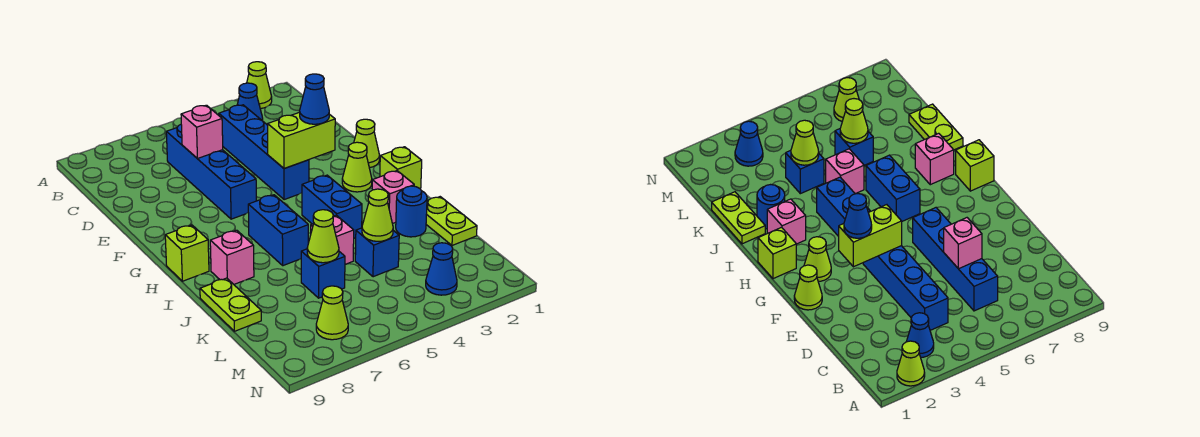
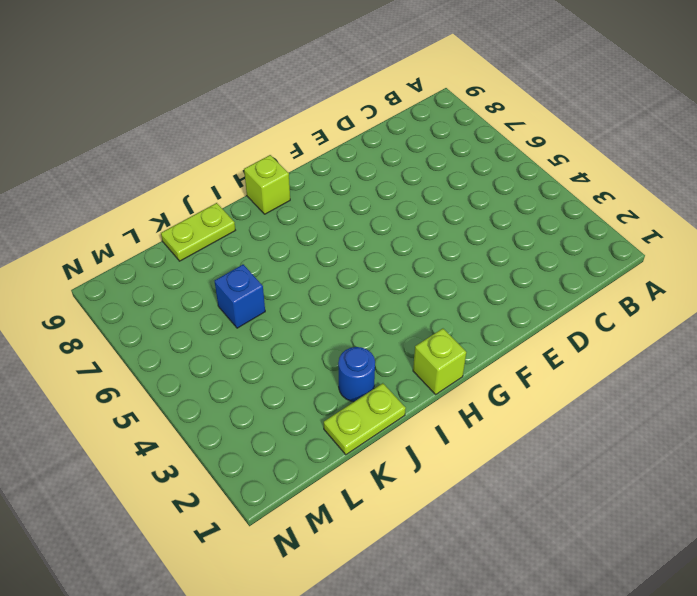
none -> lime cone A2 level 1
none -> blue cone B3 level 1
none -> blue brick C4:F4 level 1

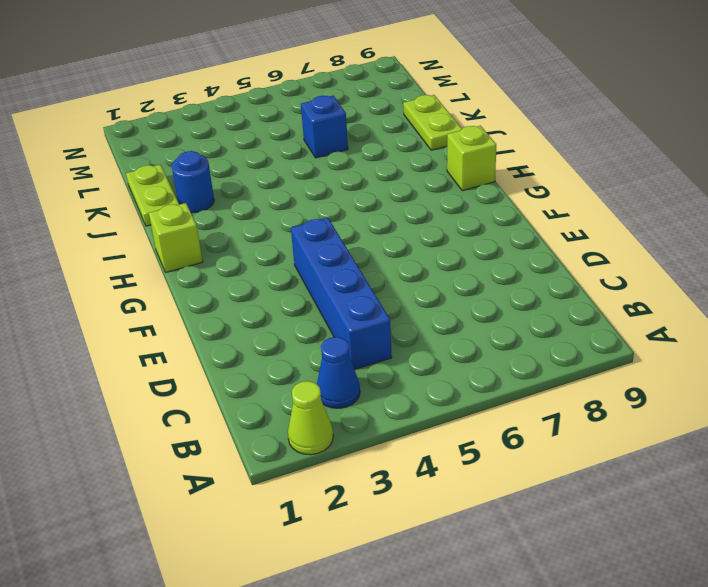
none -> blue brick C6:F6 level 1
none -> lime cone F1 level 1
none -> lime cone G2 level 1

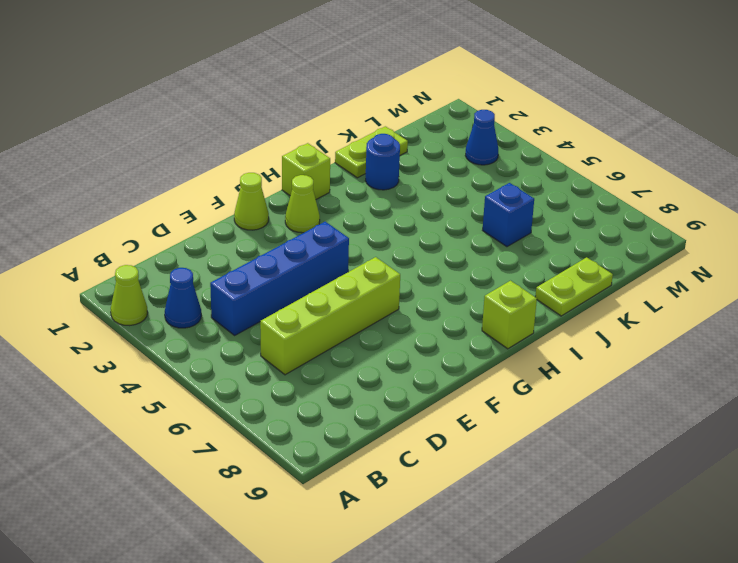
lime brick C6:F6 level 1 -> blue brick C6:F6 level 1
none -> blue brick H4:I4 level 1
none -> blue brick H6:I6 level 1
none -> pink brick I2 level 1

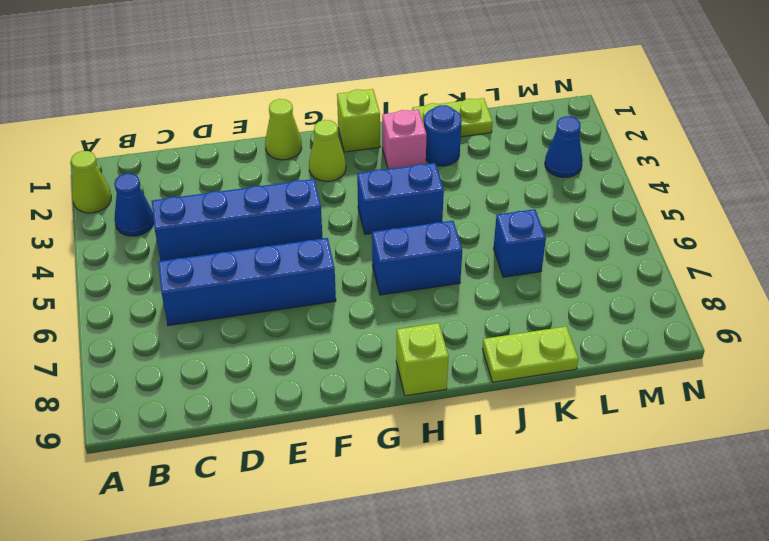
none -> pink brick I8 level 1
none -> pink brick J5 level 1
none -> blue brick K4 level 1

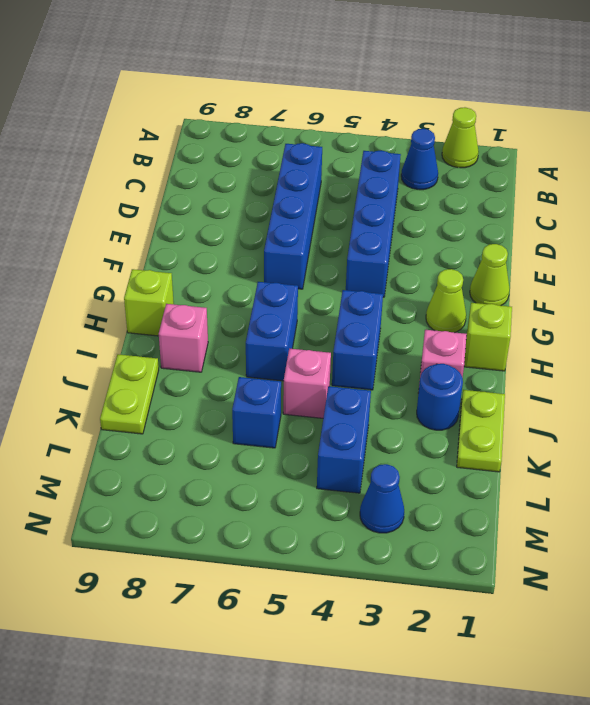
blue brick K4:L4 level 1 -> blue brick K4 level 1
none -> lime cone M7 level 1
none -> pink brick D6 level 2
none -> lime brick F3:F4 level 2

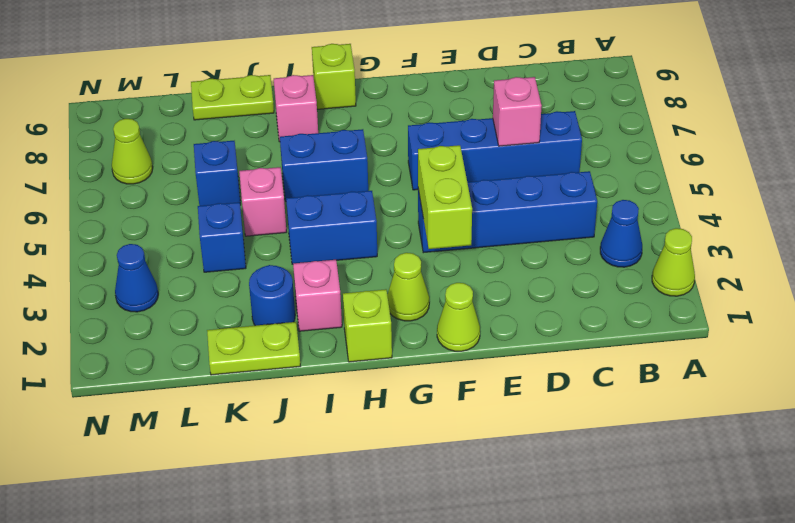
none -> lime cone K4 level 2
none -> lime cone K6 level 2
none -> blue cone F3 level 3

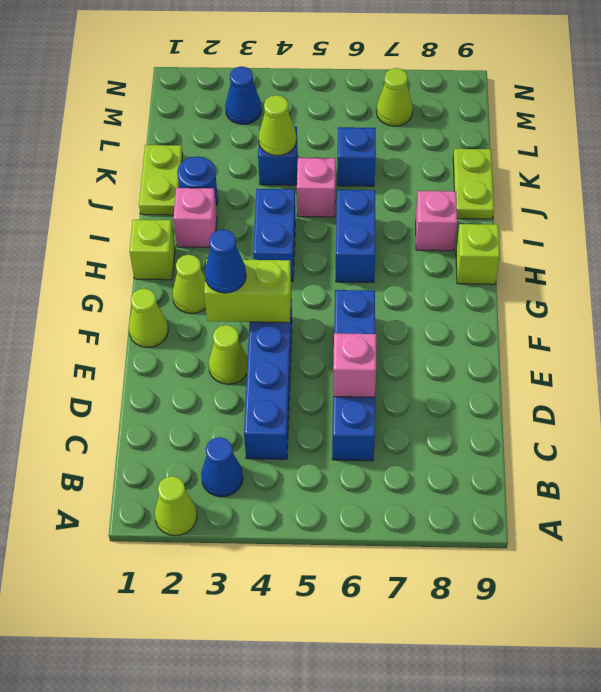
lime cone E3 level 1 -> lime cone K6 level 2

